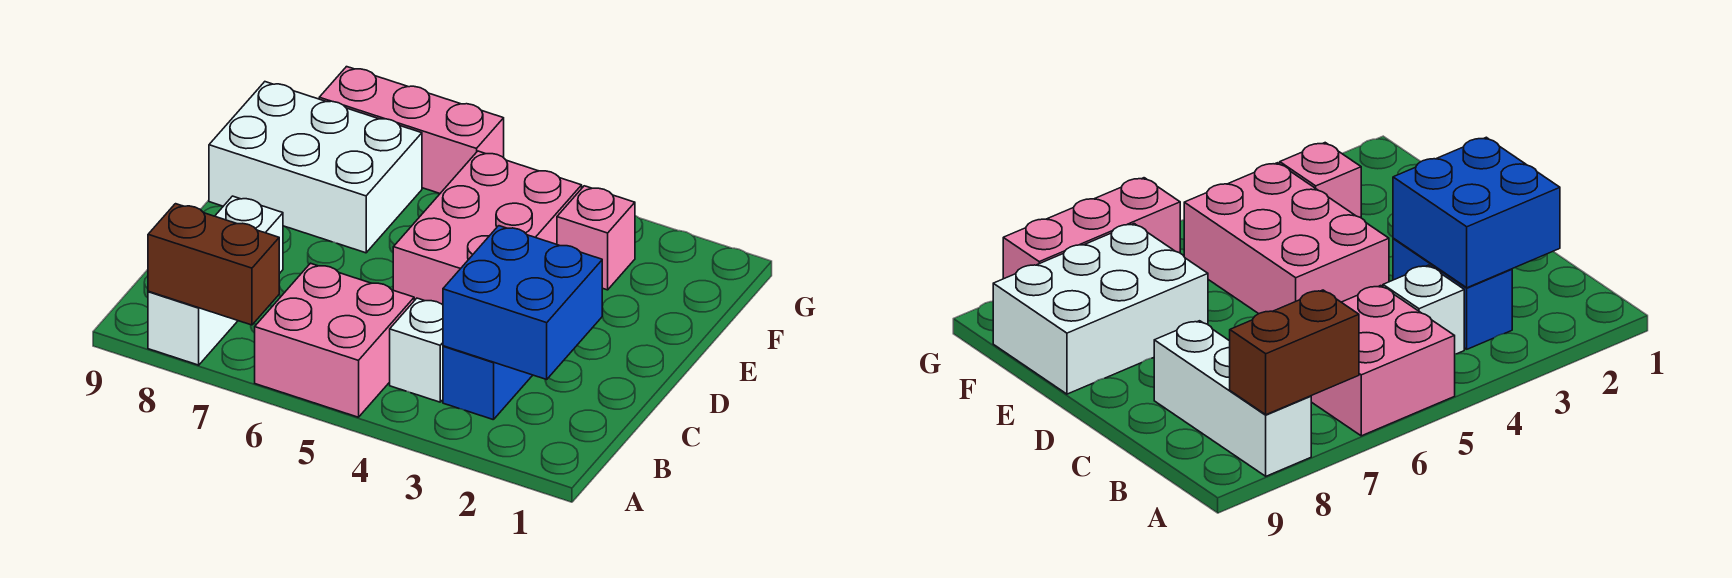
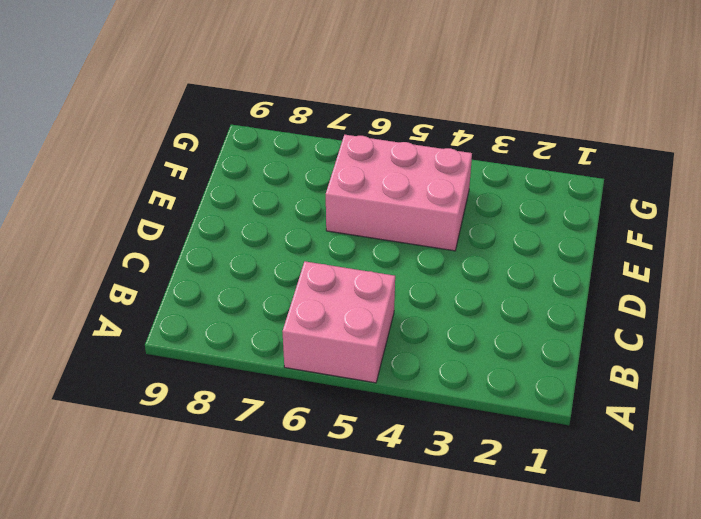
pink brick E4:F6 level 1 -> pink brick D4:F5 level 1
none -> white brick A8:C8 level 1
none -> blue brick B3:C3 level 1

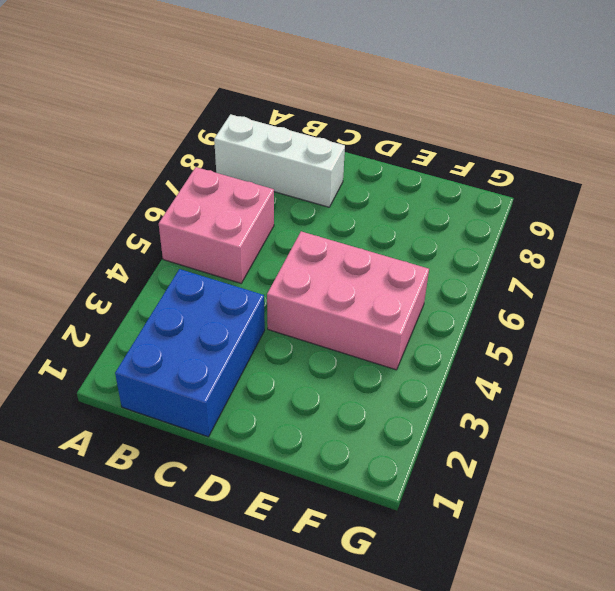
blue brick B1:C3 level 1 -> blue brick B3:C3 level 1
none -> white brick B4 level 1
none -> white brick E7:F9 level 1

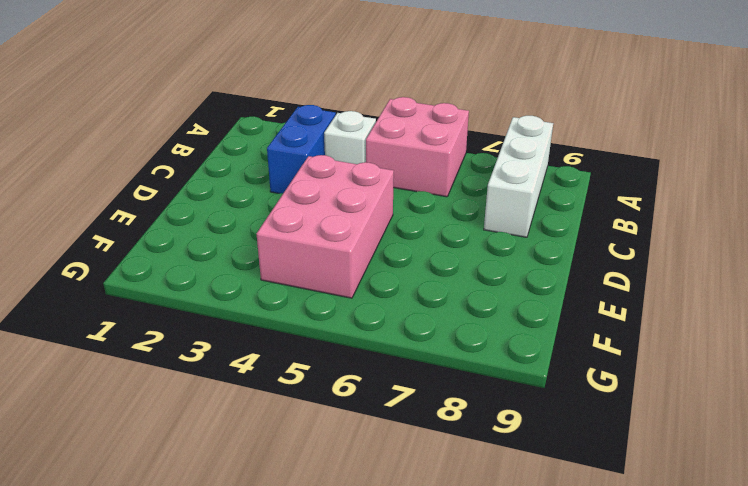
none -> white brick E7:F9 level 1
none -> pink brick F3 level 1

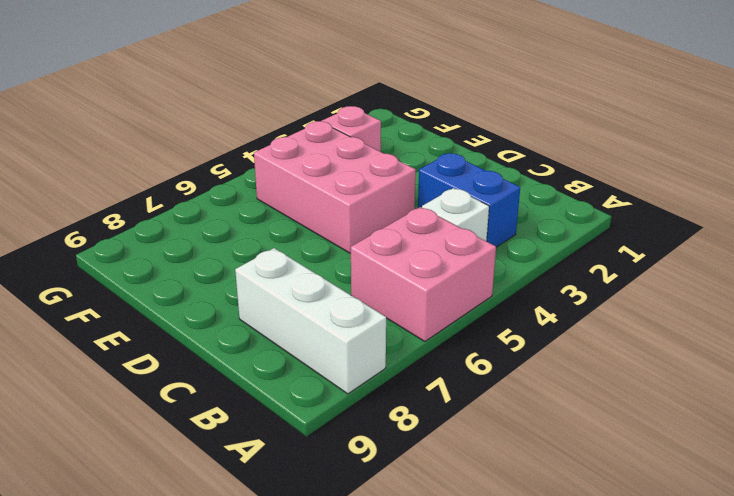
none -> white brick E7:F9 level 1
none -> pink brick G6:G8 level 1

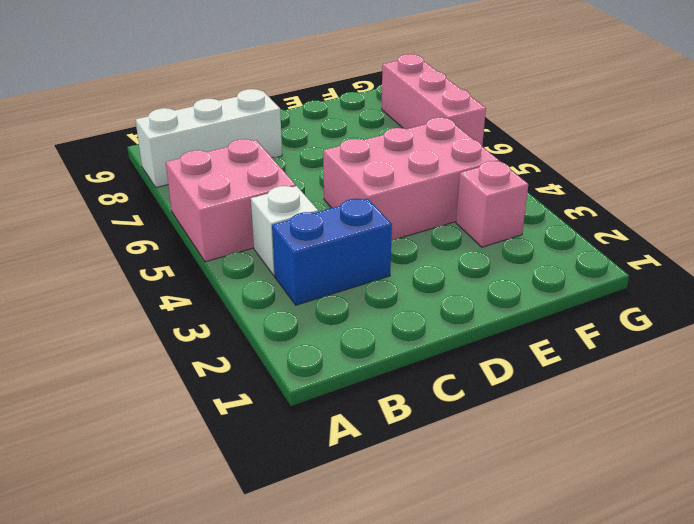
none -> white brick E7:F9 level 1
none -> brown brick A7:A8 level 2

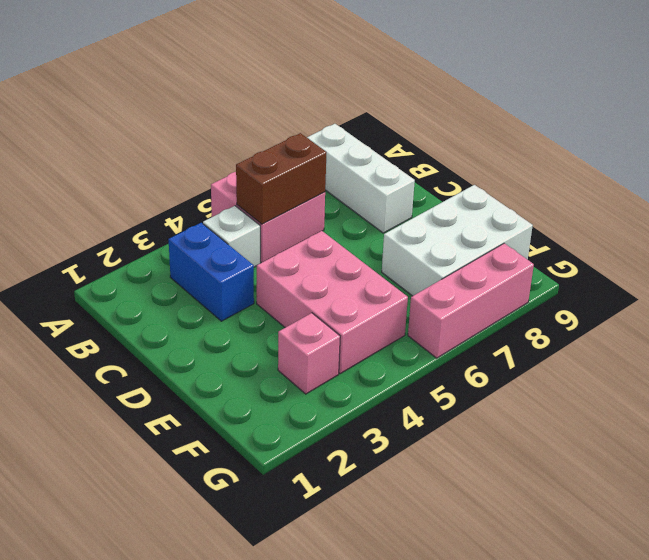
brown brick B5:B6 level 2 -> brown brick A7:A8 level 2
none -> blue brick B2:C3 level 2

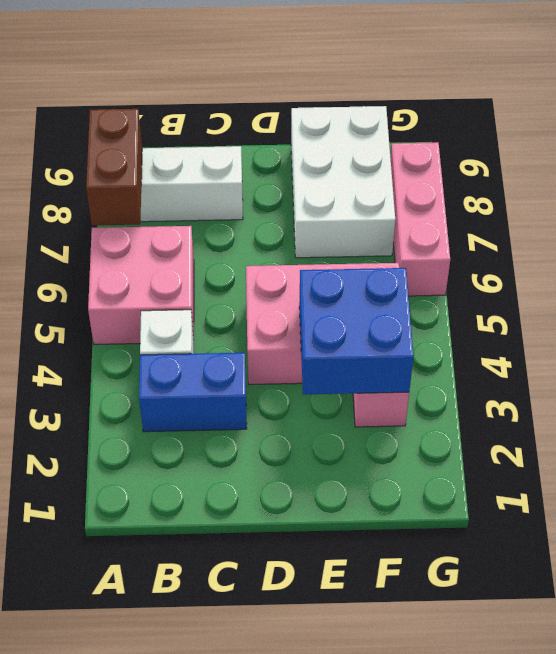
blue brick E3:F4 level 2 -> blue brick B2:C3 level 2

